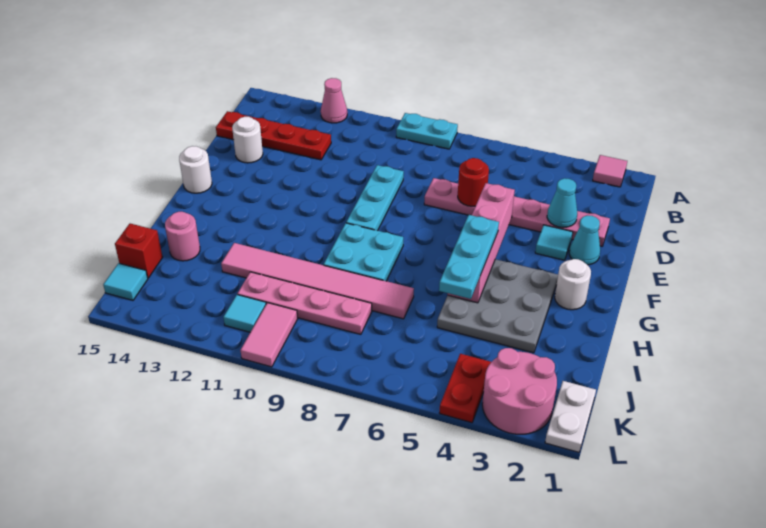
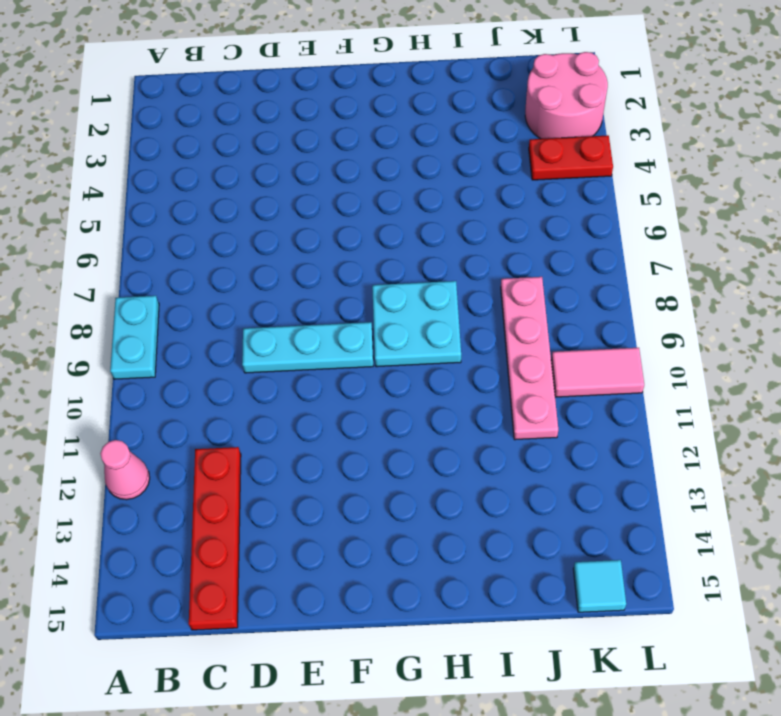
none -> pink tile A2 level 1
none -> pink plate D2:D7 level 1
none -> white round brick D14 level 1

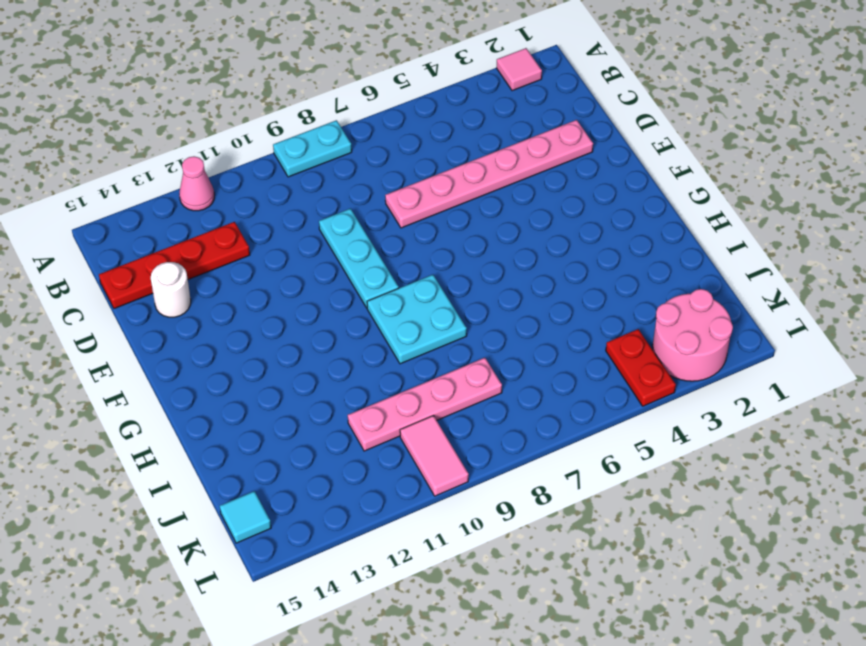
none -> cyan cone E2 level 1
none -> cyan tile E3 level 1
none -> white round brick F15 level 1

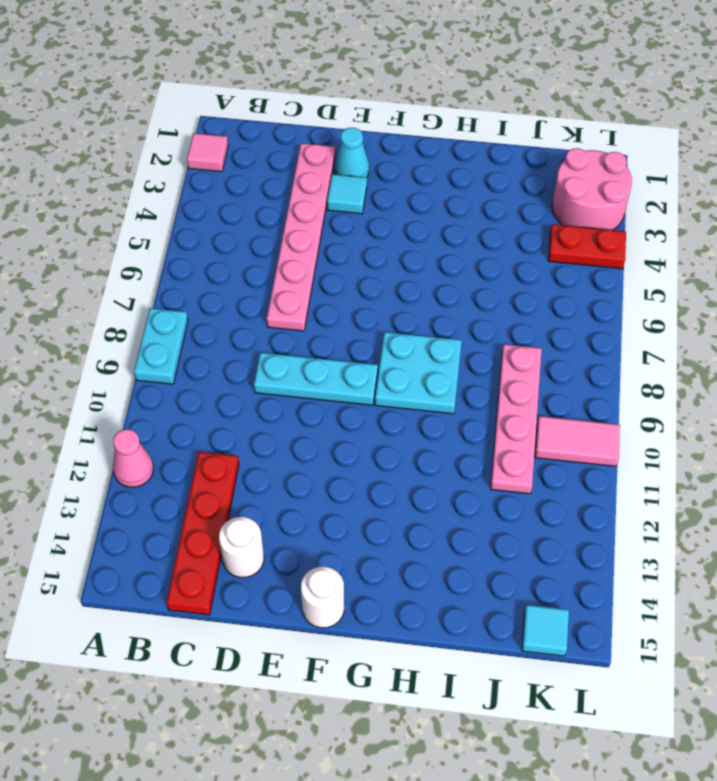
none -> white round brick G2 level 1
none -> grey plate G3:I5 level 1
none -> pink tile I7:I12 level 1

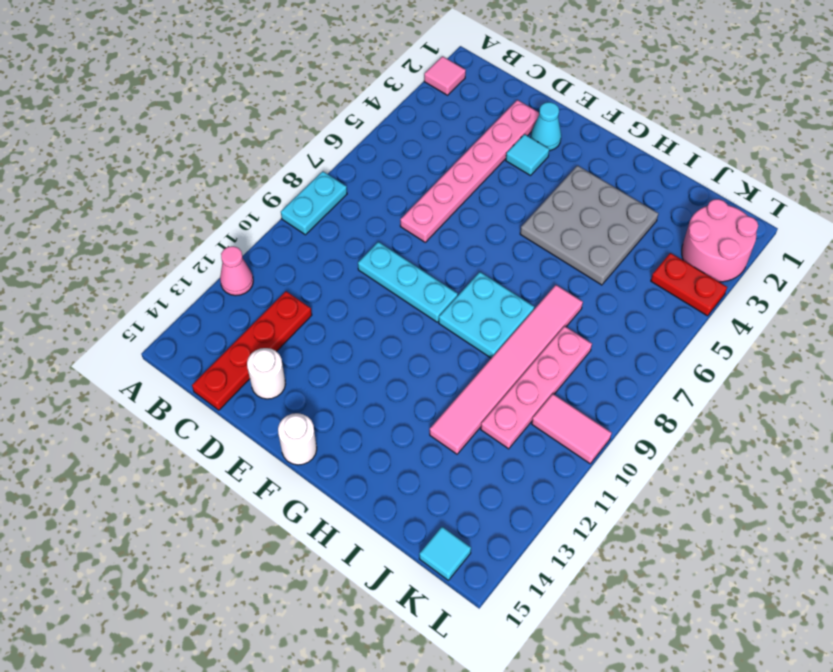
none -> white round brick G2 level 1
none -> pink round brick I14 level 1
none -> red brick J15 level 1

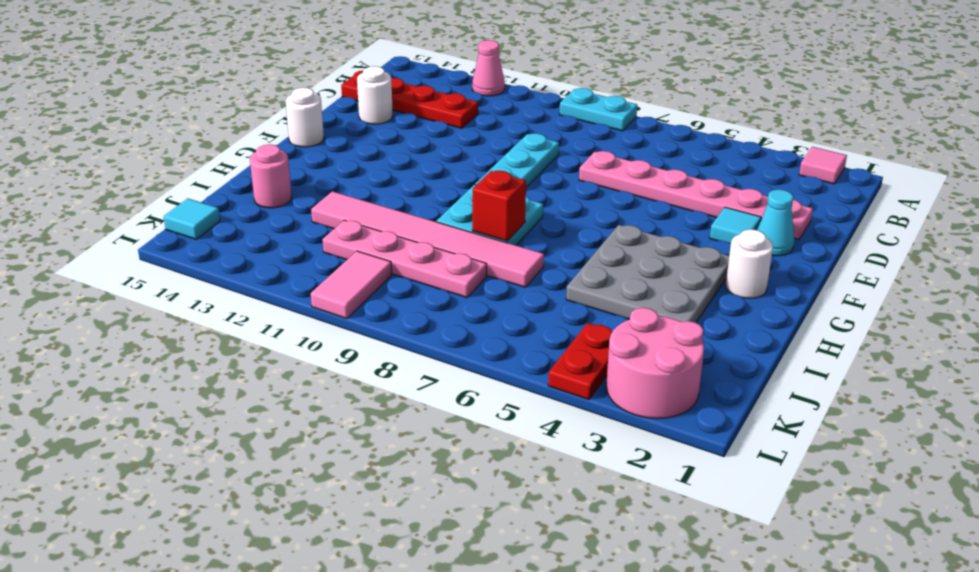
red brick H8 level 2 -> red brick J15 level 1
none -> white plate K1:L1 level 1
none -> cyan tile K11 level 1
none -> cyan cone D3 level 2

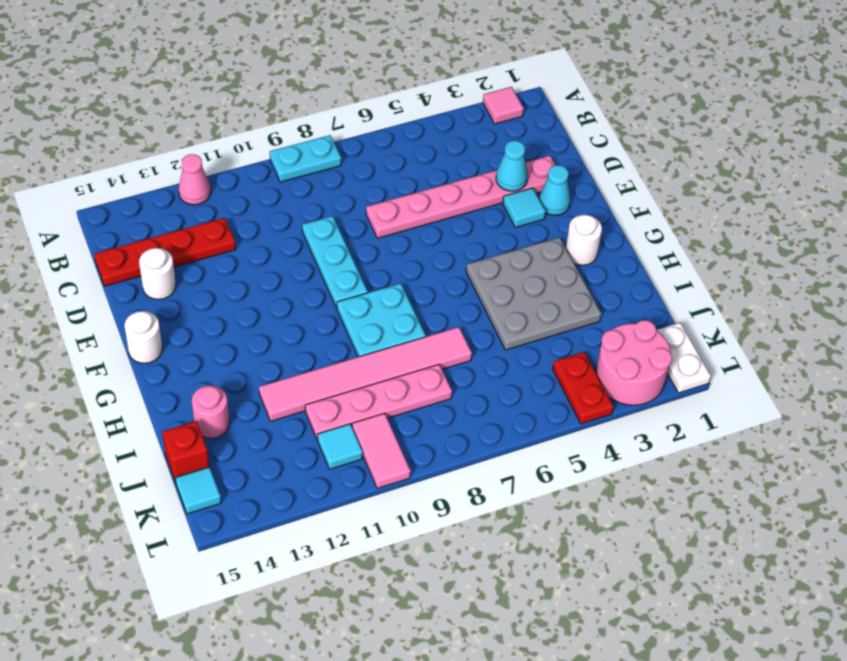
none -> red round brick D6 level 2
none -> pink brick E5:H5 level 2
none -> cyan plate G5:I5 level 3

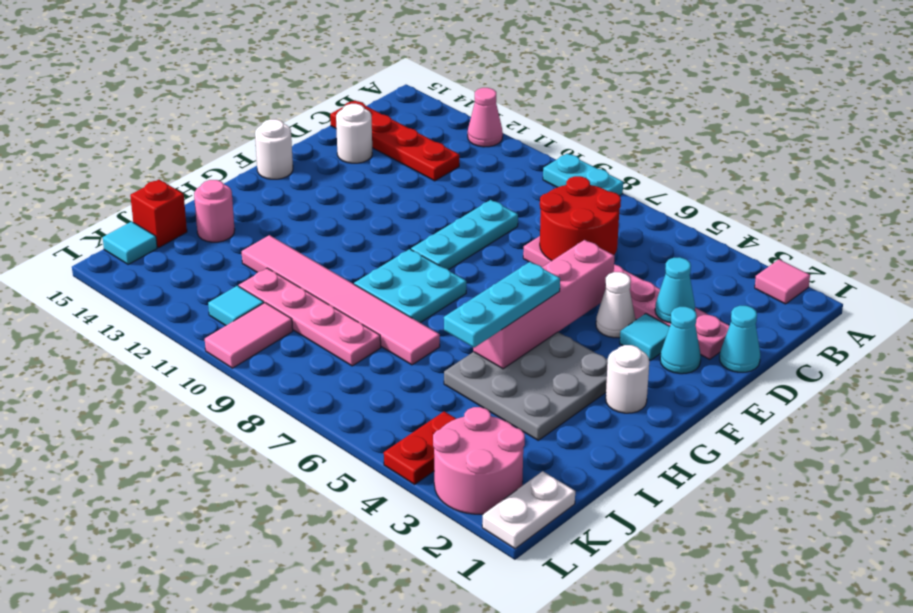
red round brick C6:D7 level 2 -> red round brick D6 level 2
cyan cone D1 level 1 -> none
white cone E4 level 1 -> none

